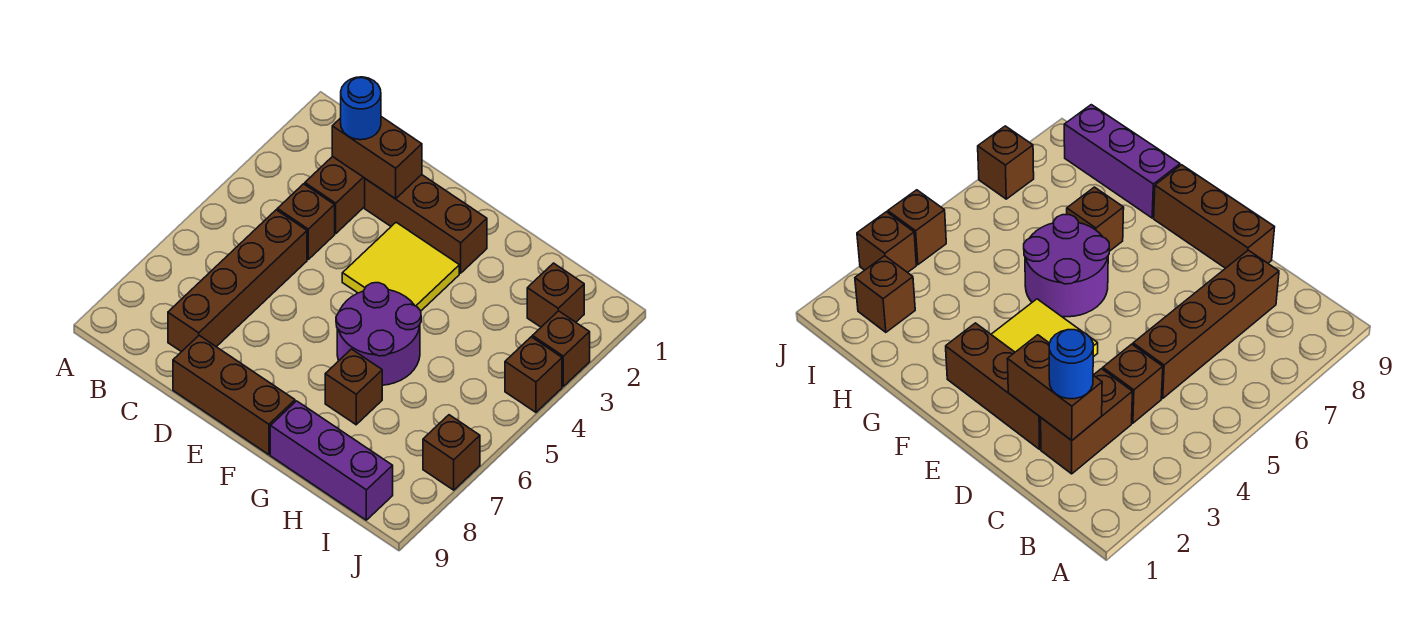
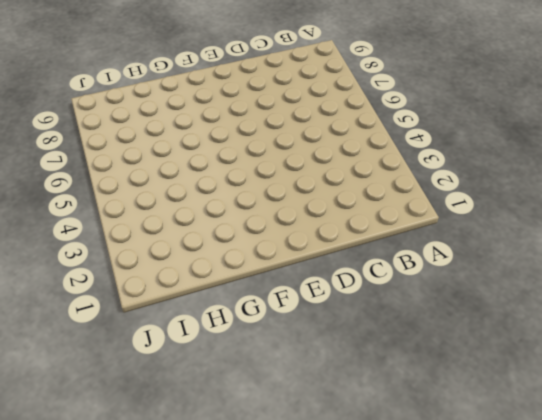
none -> brown brick C2:C3 level 1
none -> brown brick C4 level 1
none -> brown brick C5:C8 level 1

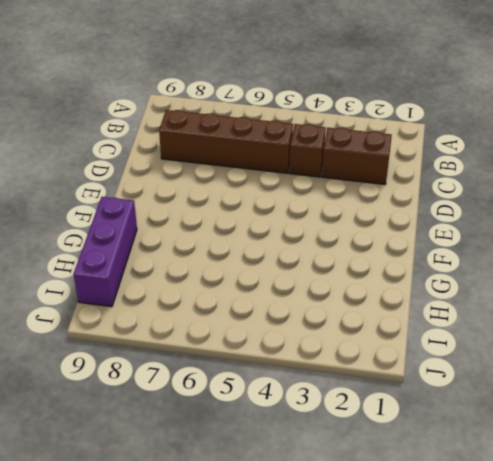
none -> brown brick D2:F2 level 1
none -> brown brick D9:F9 level 1
none -> yellow tile E3:F4 level 1

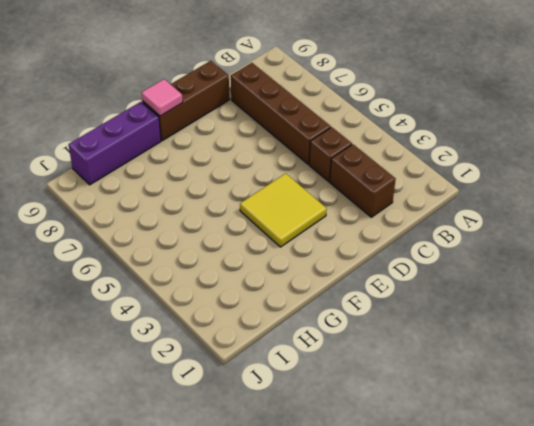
pink tile F9 level 2 -> none
none -> brown brick D2:F2 level 1
none -> purple round brick F5:G6 level 1
none -> brown brick G7 level 1

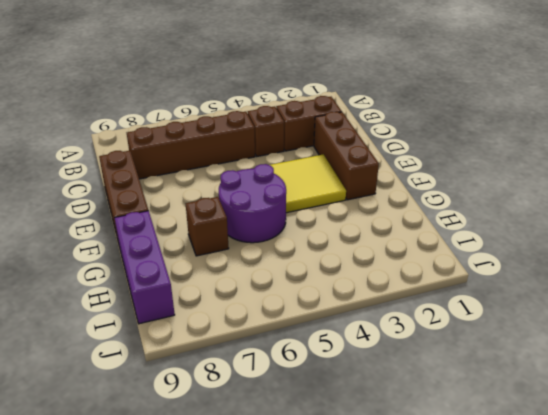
none -> brown brick I2 level 1
none -> brown brick J3 level 1
none -> brown brick J4 level 1

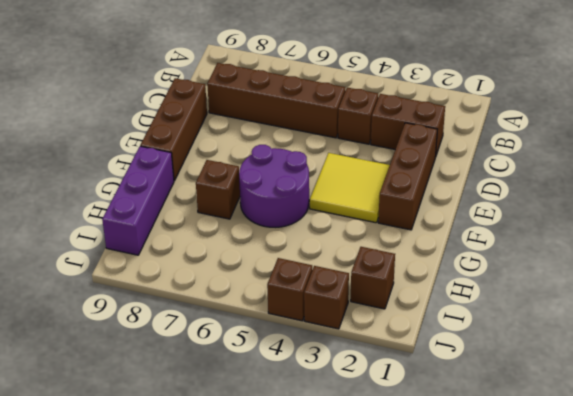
none -> brown brick J7 level 1
none -> brown brick C2:D2 level 2
none -> blue round brick C2 level 3

